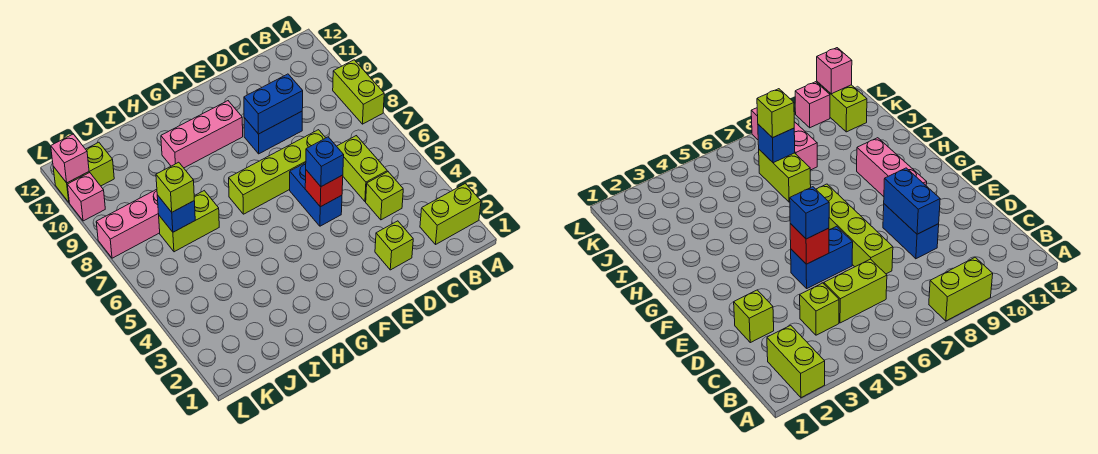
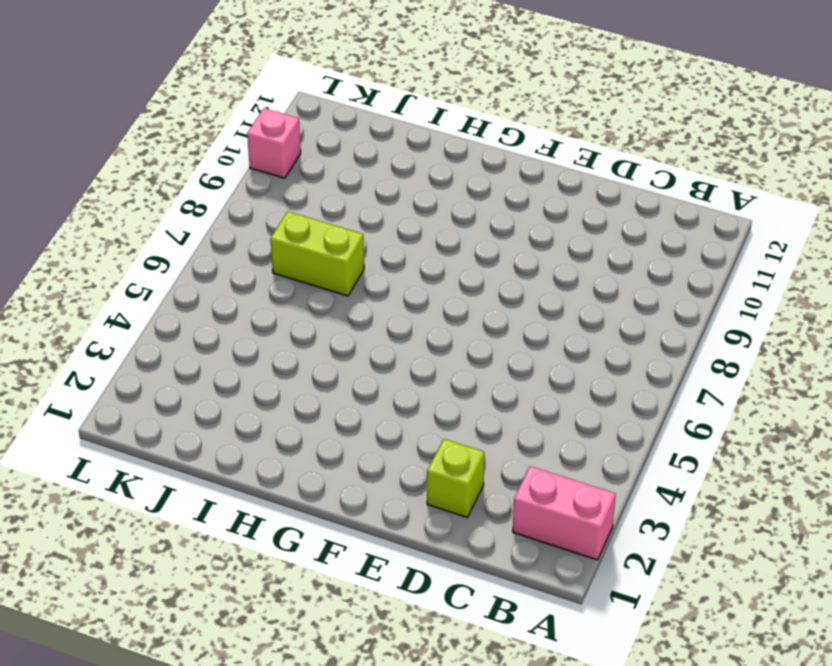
pink brick A2:B2 level 1 -> lime brick A2:B2 level 1
none -> lime brick A8:A9 level 1
none -> lime brick C4 level 1
none -> lime brick C5:C6 level 1

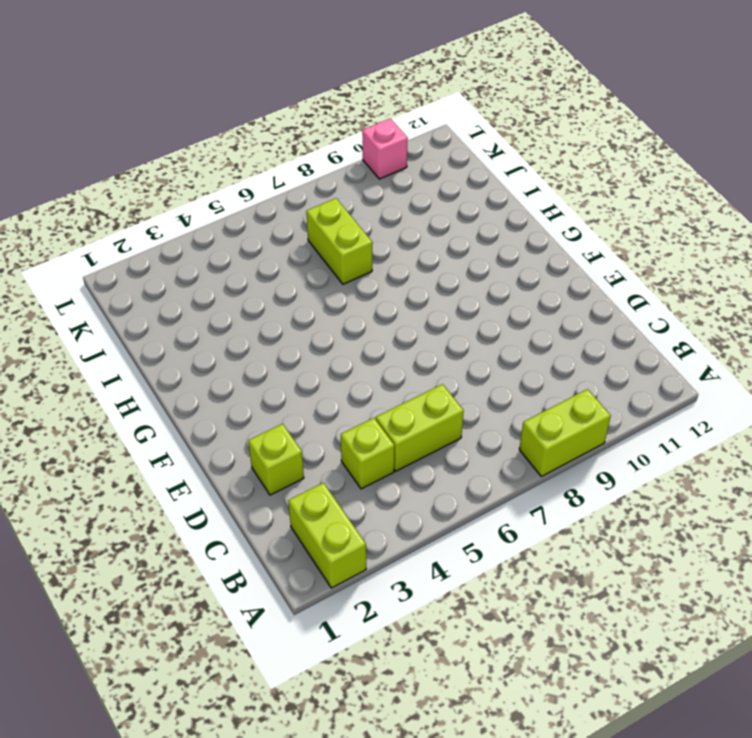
none -> lime brick D7:G7 level 1
none -> blue brick D9:E9 level 1
none -> blue brick E5:E6 level 1

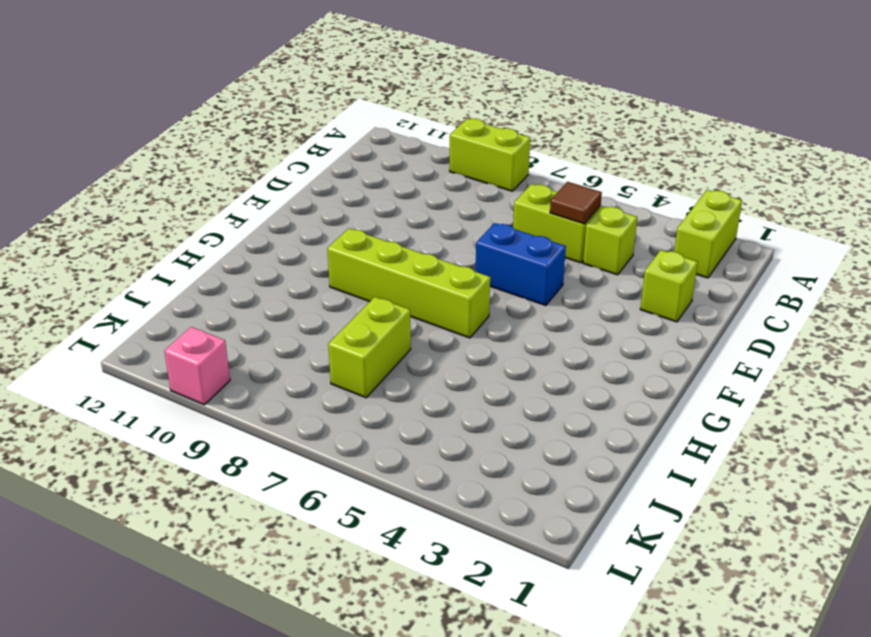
brown tile C5 level 2 -> none
lime brick G6:G9 level 1 -> lime brick D7:G7 level 1
none -> blue brick D9:E9 level 1
none -> pink brick F10:H10 level 1
none -> pink brick J8:L8 level 1

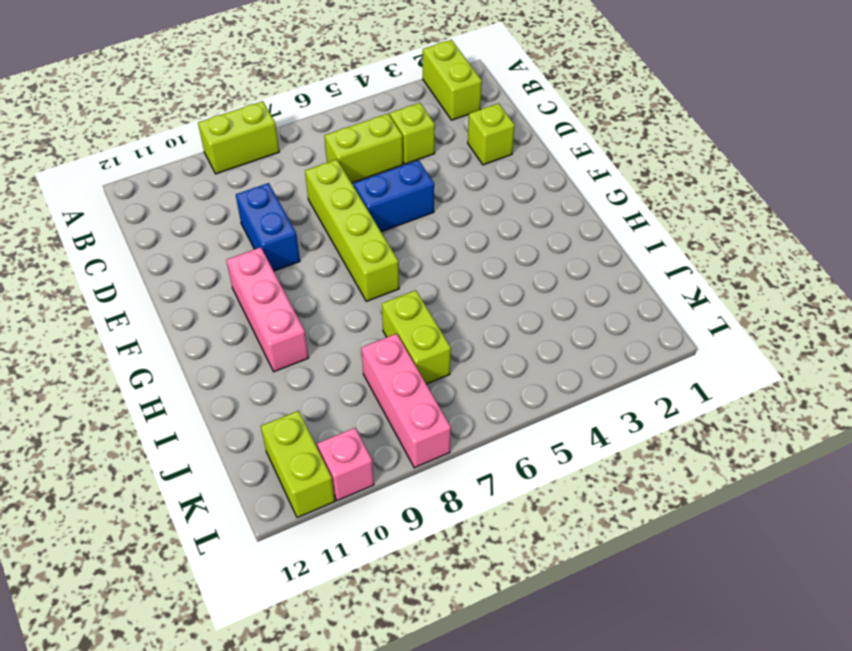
none -> blue brick D9:E9 level 2
none -> red brick E5 level 2
none -> blue brick J7 level 2

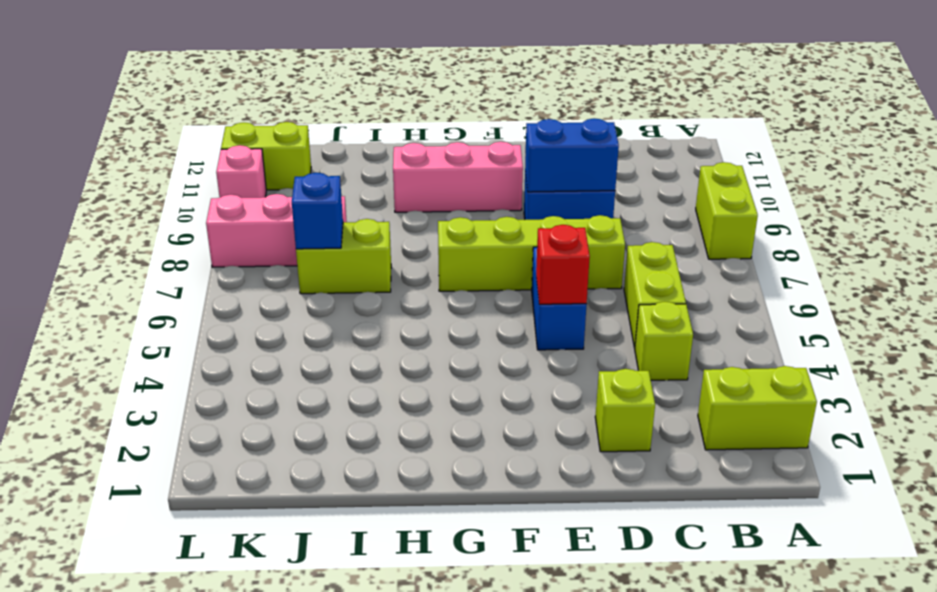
none -> pink brick L11 level 2
none -> blue brick E5 level 3
none -> lime brick J7 level 3

